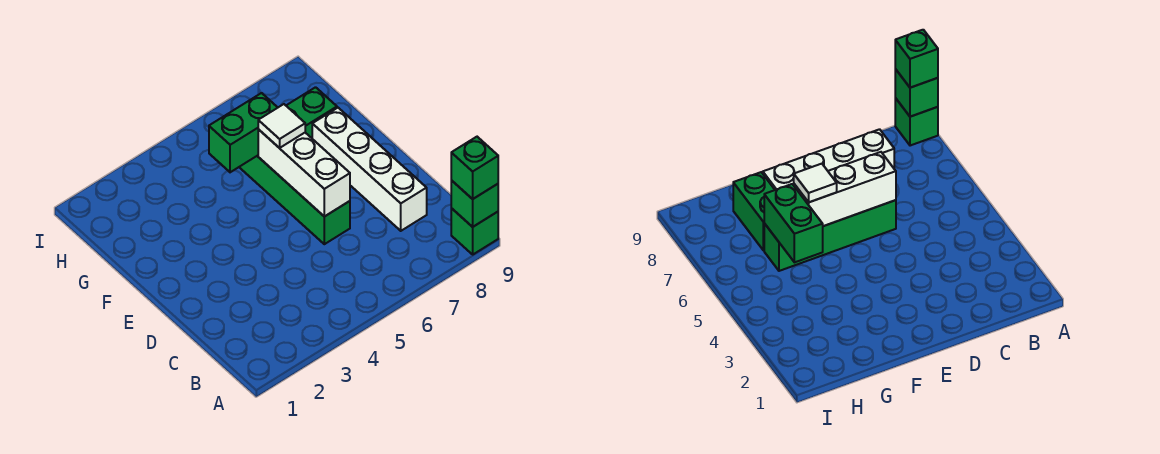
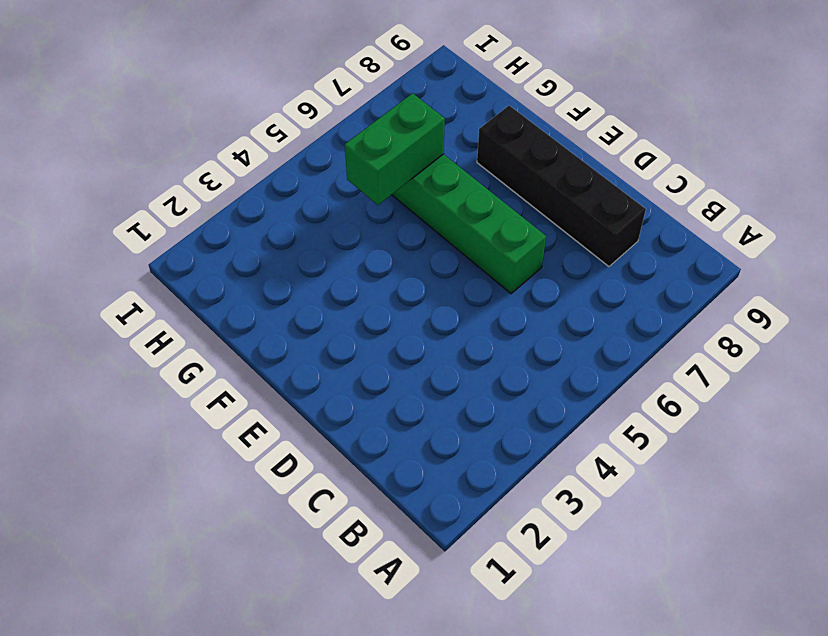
black brick C8:F8 level 1 -> white brick C8:F8 level 1
none -> green brick A9 level 1
none -> green brick G7:G8 level 1

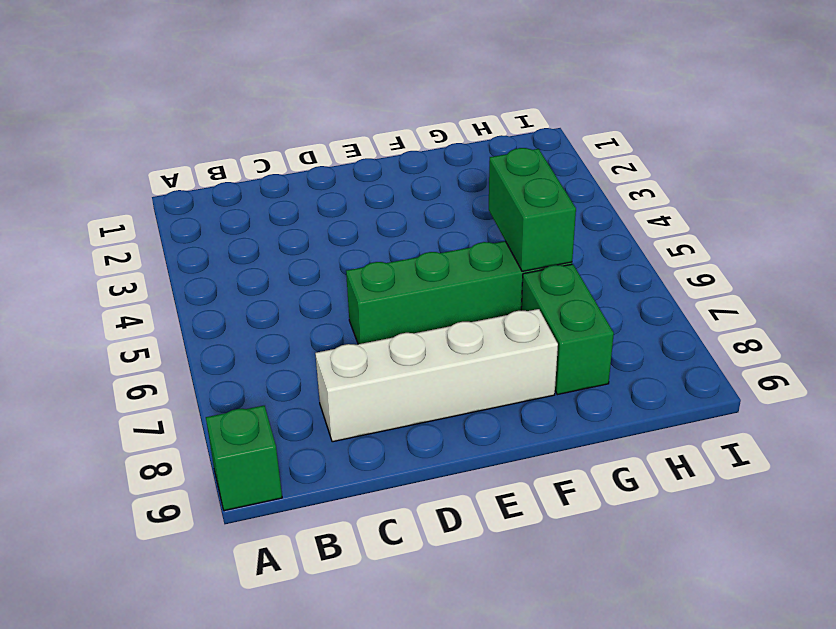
none -> green brick A9 level 2
none -> white brick D6:F6 level 2

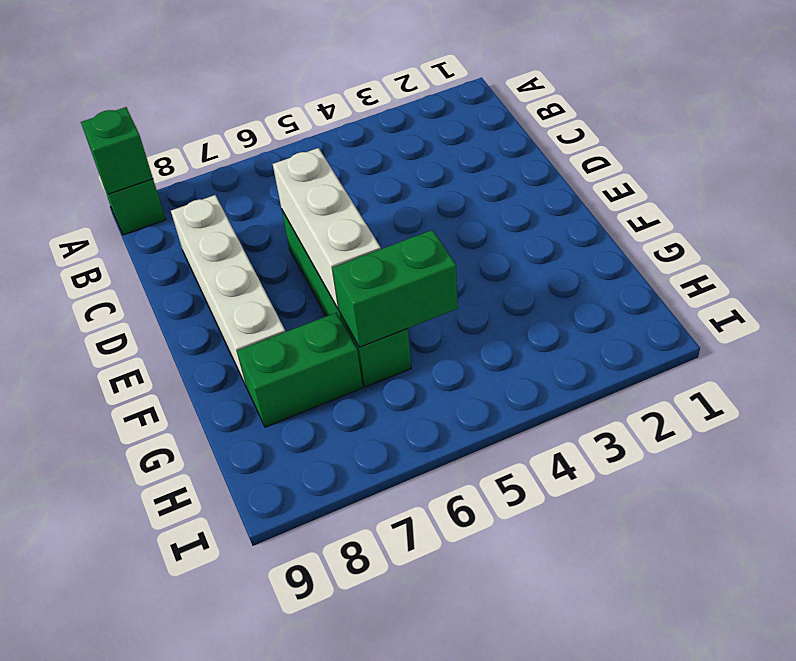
none -> green brick A9 level 3
none -> white tile F6 level 3

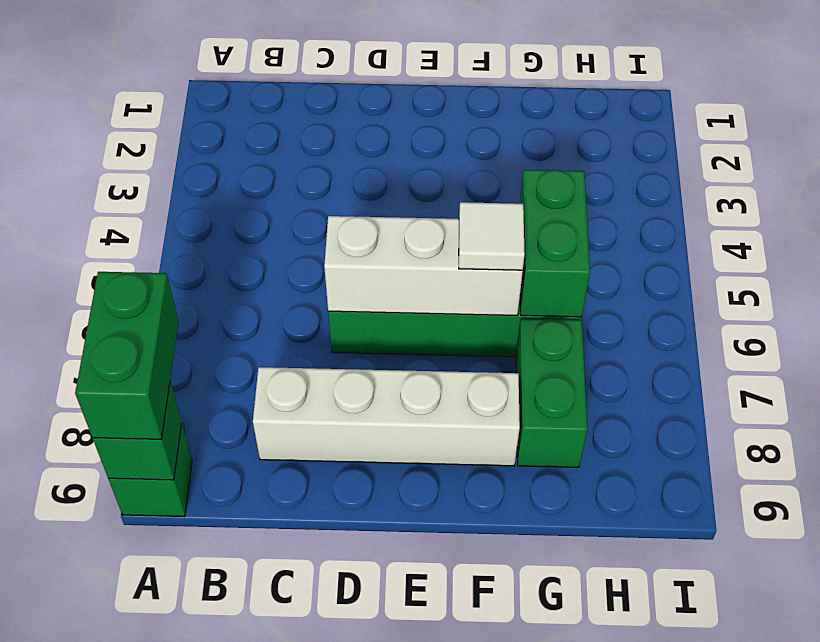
green brick A8:A9 level 3 -> green brick A9 level 3

